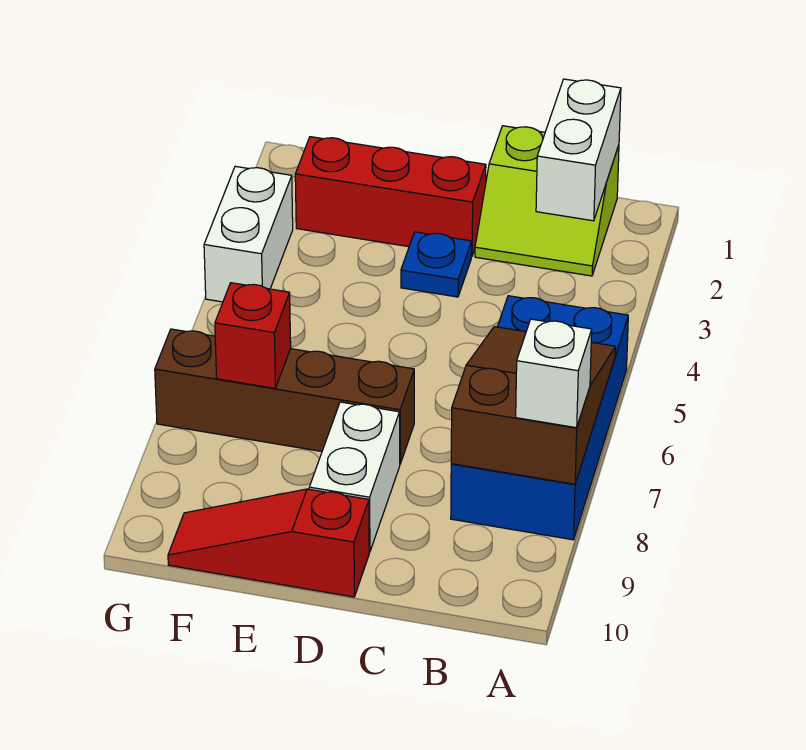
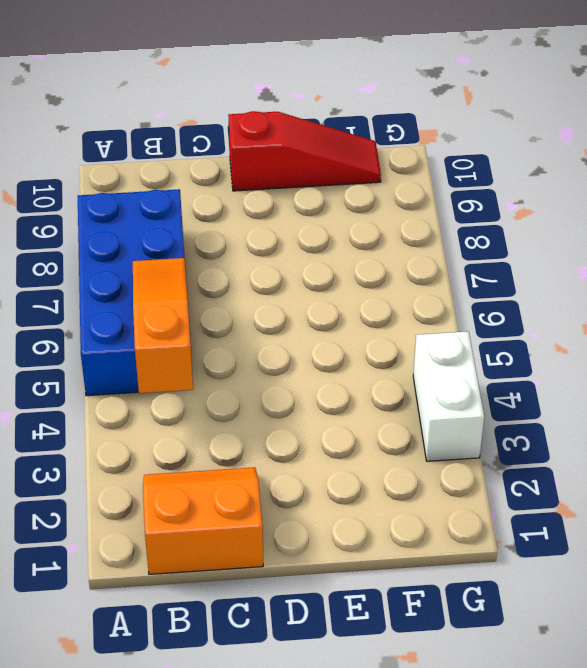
orange slope B1:C2 level 1 top 1 -> lime slope B1:C2 level 1 top 1
orange slope B4:B6 level 2 top 4 -> brown slope A6:B8 level 2 top 8
none -> red brick D2:F2 level 1
none -> blue plate D3 level 1
none -> brown brick D7:G7 level 1

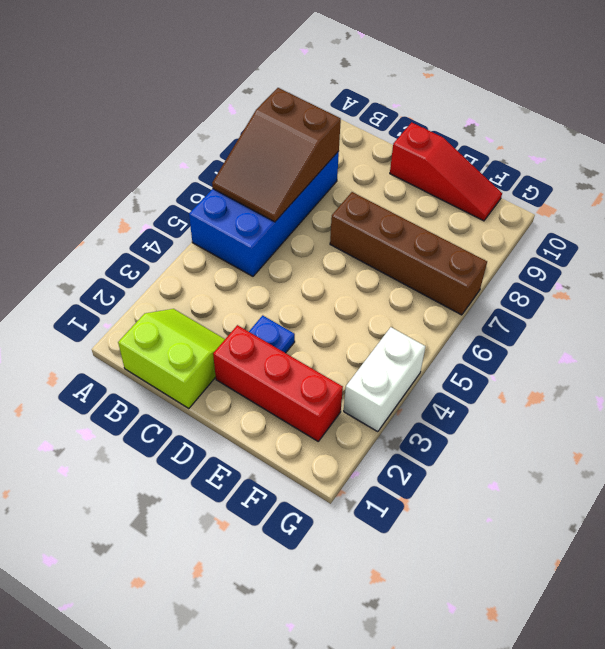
none -> white brick D8:D9 level 1
none -> white brick B1:B2 level 2
none -> red brick F7 level 2

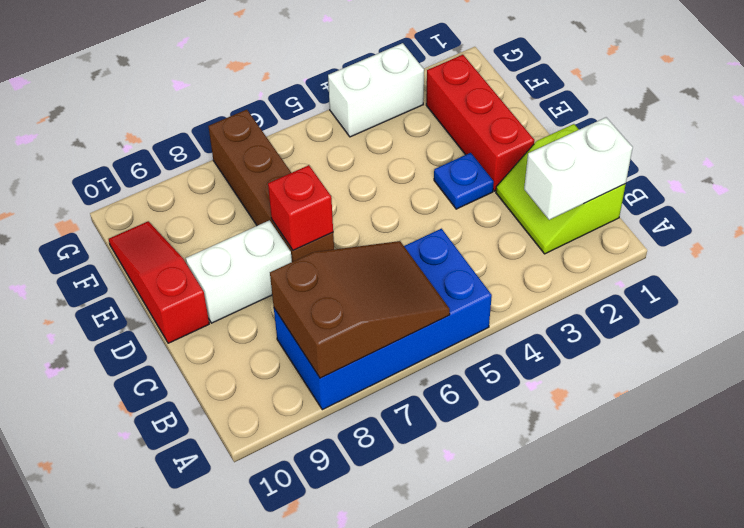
red brick D7 level 2 -> red brick F7 level 2
none -> white brick A8 level 3

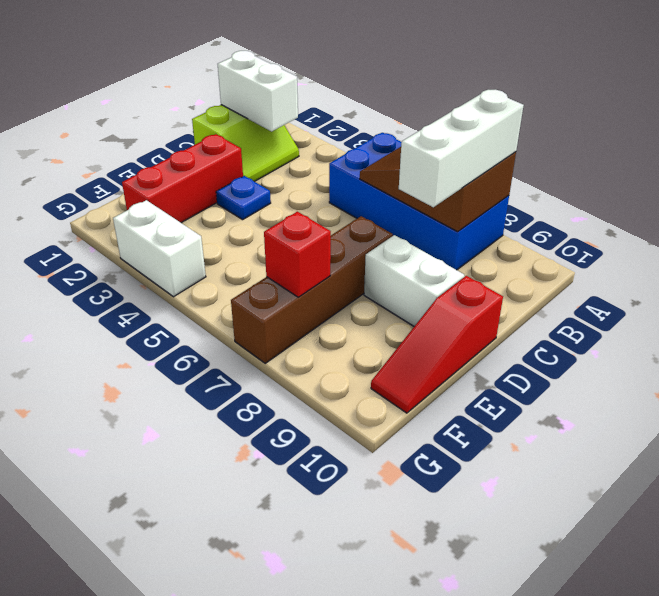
white brick A8:C8 level 3 -> white brick A8 level 3

